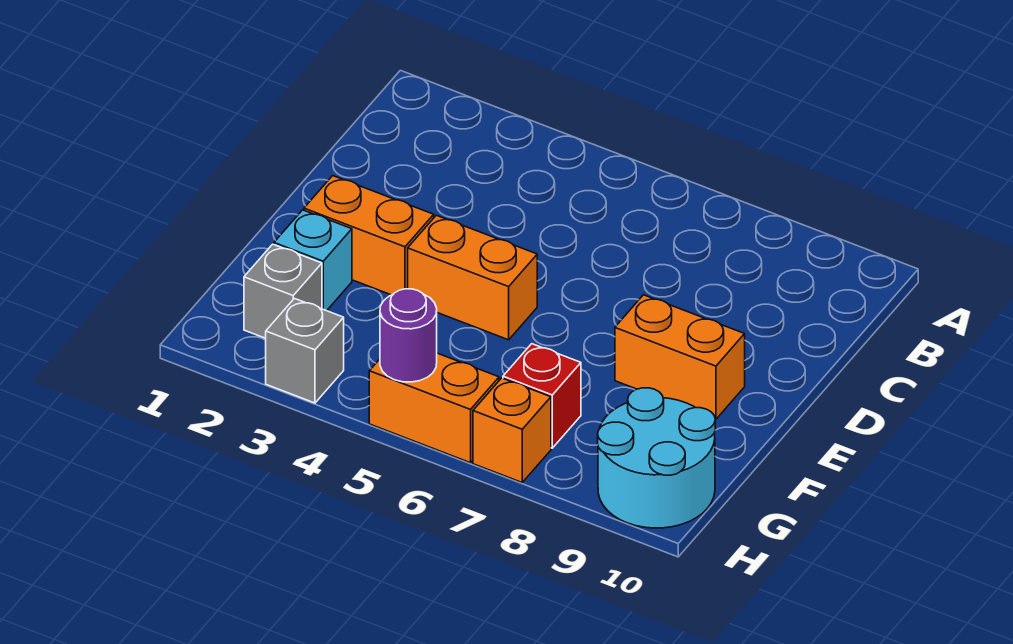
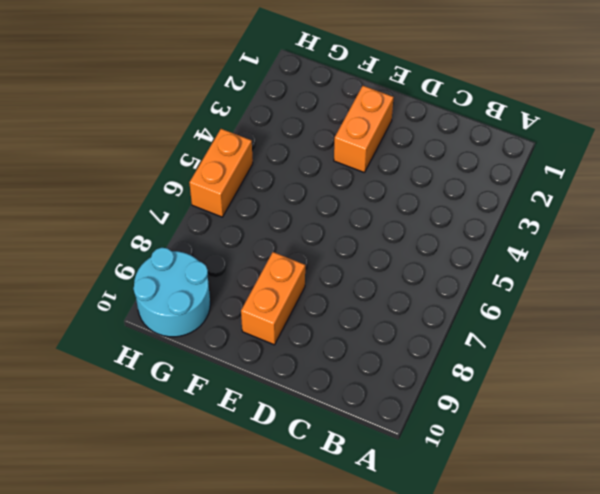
none -> orange brick E4:E5 level 1
none -> cyan brick F2 level 1

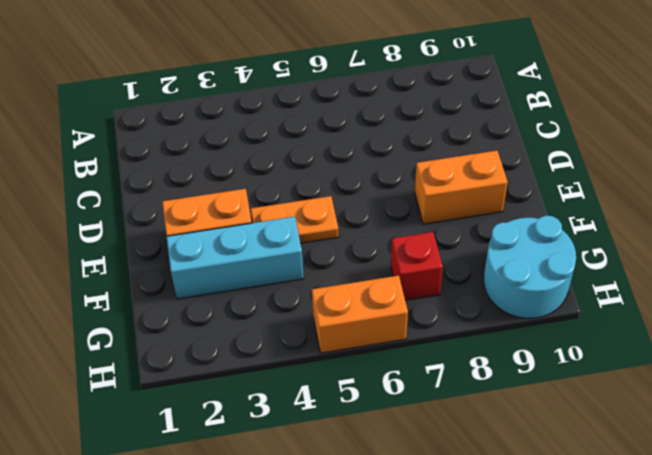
orange plate E4:E5 level 1 -> orange brick E4:E5 level 1
cyan brick F2:F4 level 1 -> cyan brick F2 level 1
none -> grey brick G2 level 1
none -> grey brick H3 level 1

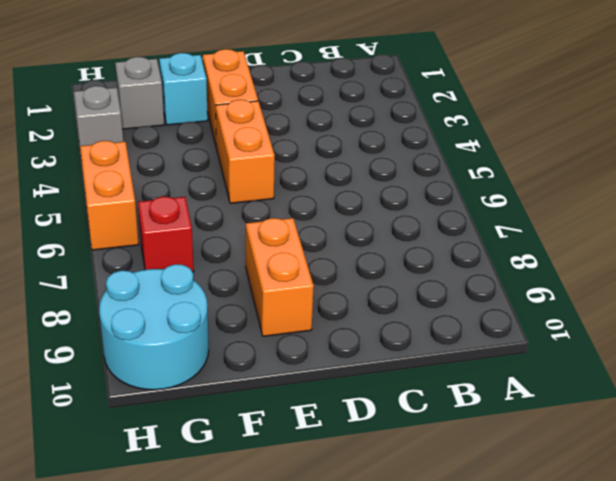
none -> orange brick H7 level 1
none -> purple round brick H5 level 2

